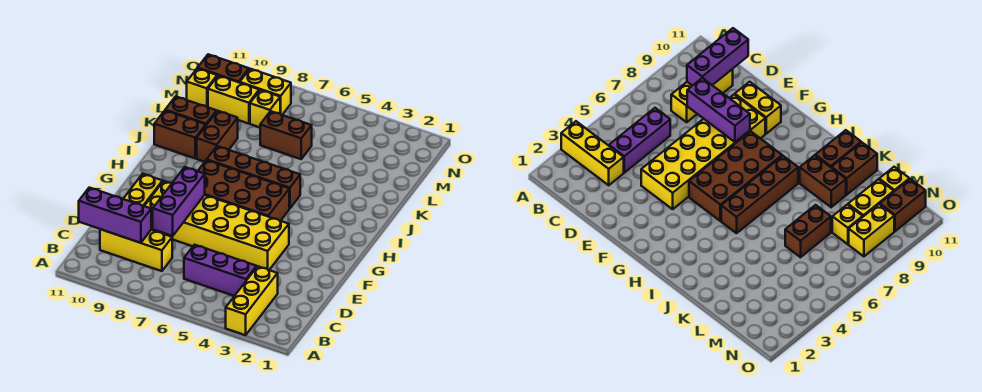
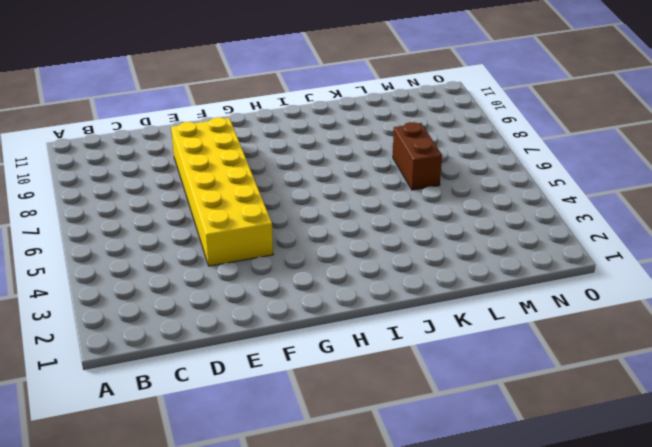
none -> yellow brick A3:C3 level 1
none -> purple brick C4:C6 level 1
none -> yellow brick C8:C10 level 1

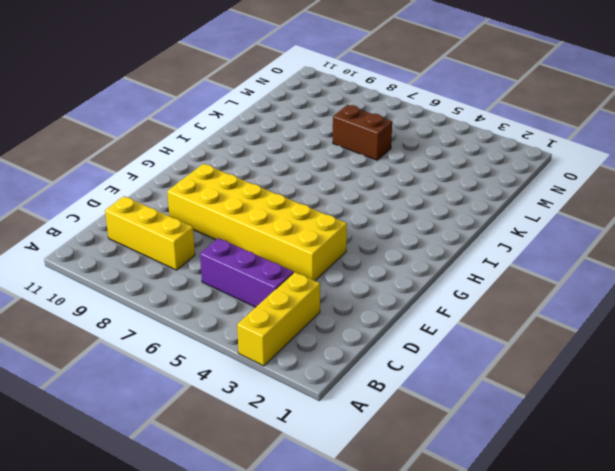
none -> yellow brick E10:F10 level 1
none -> brown brick G5:H8 level 1
none -> brown brick I5:I8 level 1

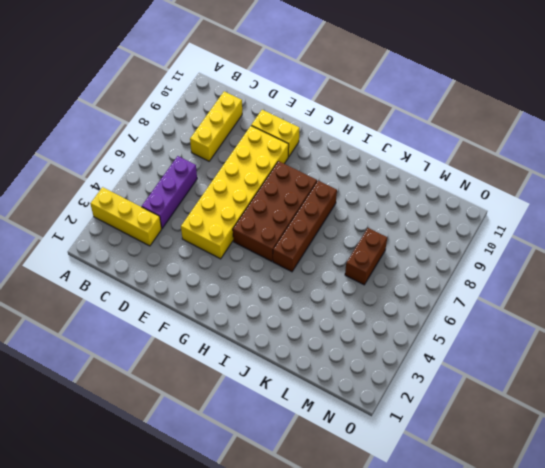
none -> brown brick J9:K9 level 1
none -> brown brick J10:J11 level 1
none -> brown brick K10:K11 level 1

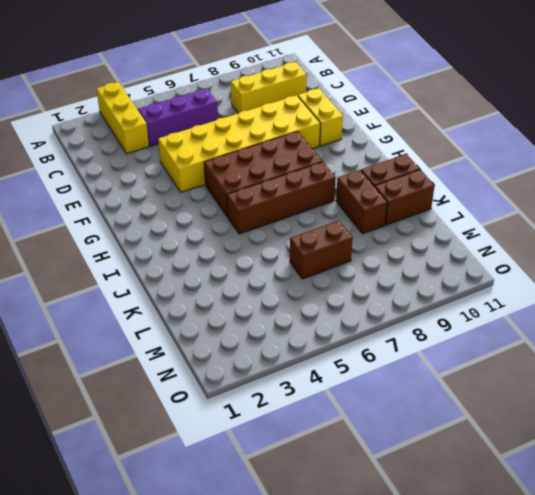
none -> yellow brick M8 level 1
none -> yellow brick M9:M10 level 1
none -> yellow brick M11 level 1

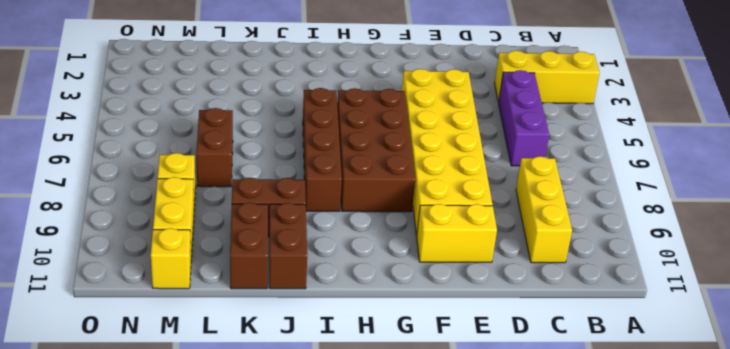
none -> yellow brick N8:N9 level 1
none -> brown brick N10:N11 level 1
none -> purple brick C9:C11 level 2

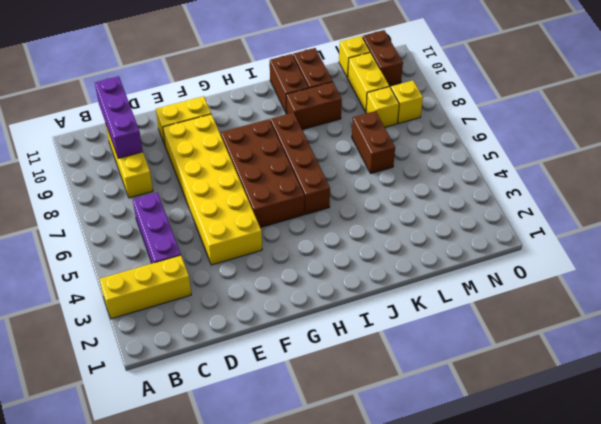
yellow brick N8 level 1 -> yellow brick N8:N9 level 1
none -> purple brick D8:F8 level 2

